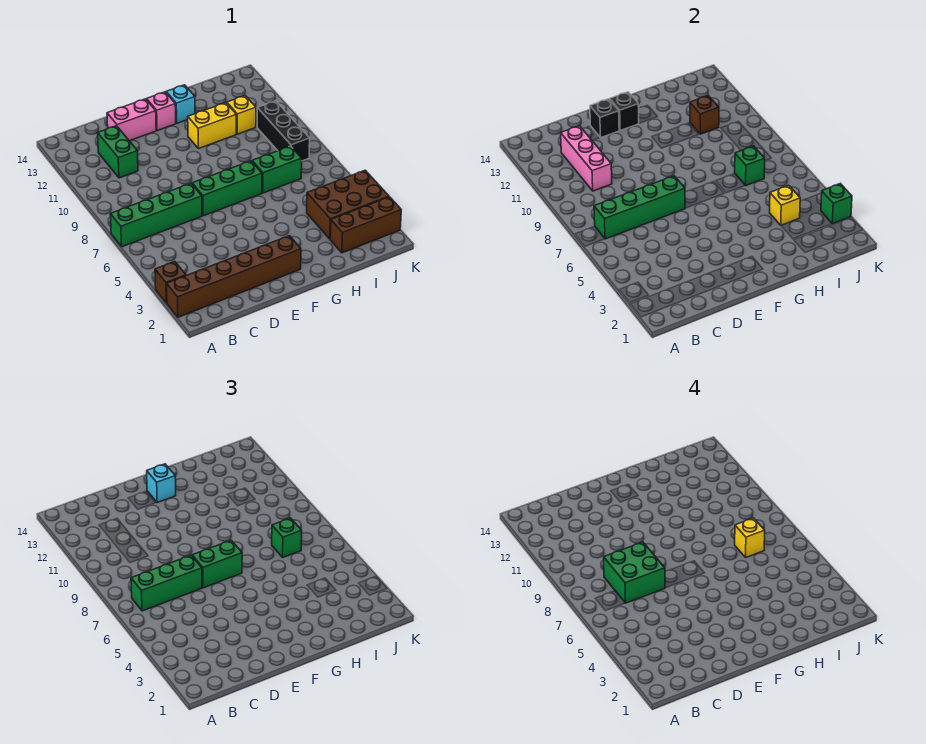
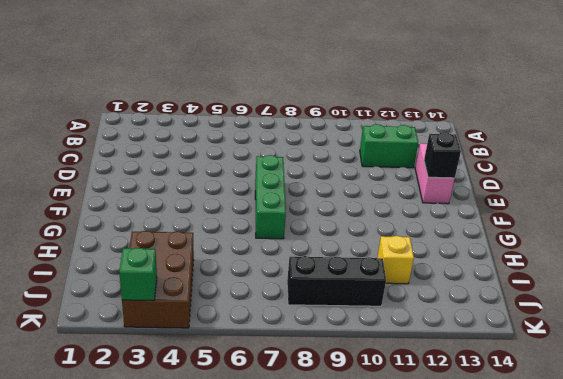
none -> brown brick A2:F2 level 1
none -> brown brick A3 level 1
none -> green brick A7:D7 level 1

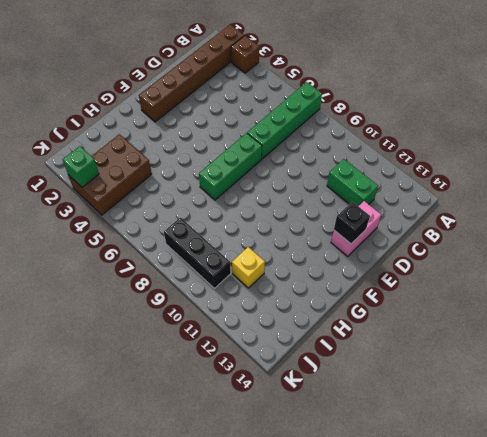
none -> pink brick F13 level 1
none -> yellow brick G11:H11 level 1
none -> cyan brick G13 level 1

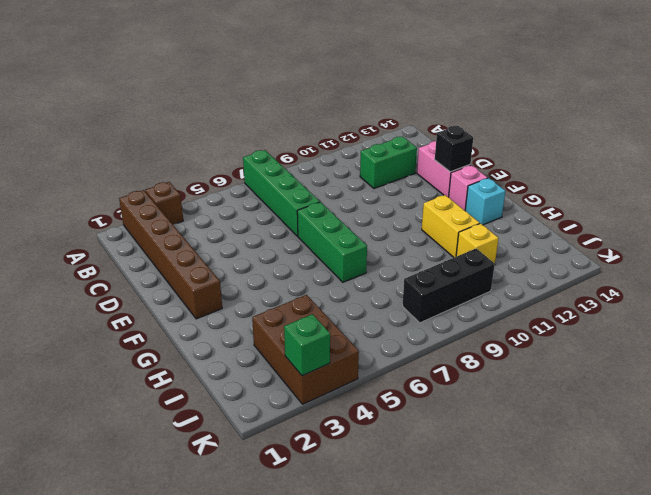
none -> green brick H7:I7 level 1
none -> brown brick I2:K2 level 1
none -> green brick B7:E7 level 2

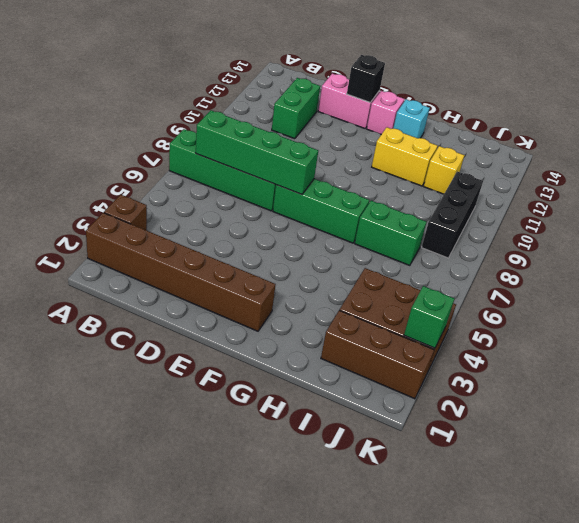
none -> pink brick C10:C12 level 2
none -> black brick F13 level 2
none -> yellow brick I4 level 2

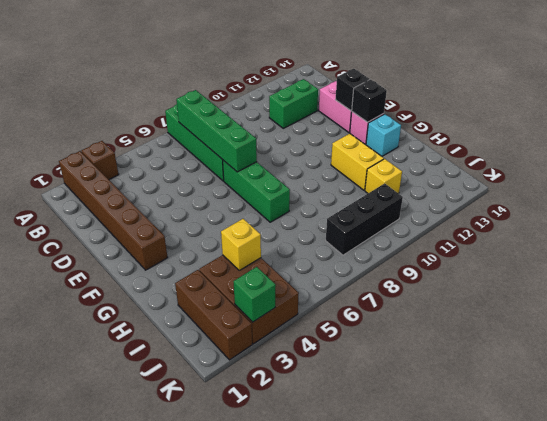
none -> green brick H7:I7 level 1
none -> pink brick C10:C12 level 2
none -> green brick I7 level 2

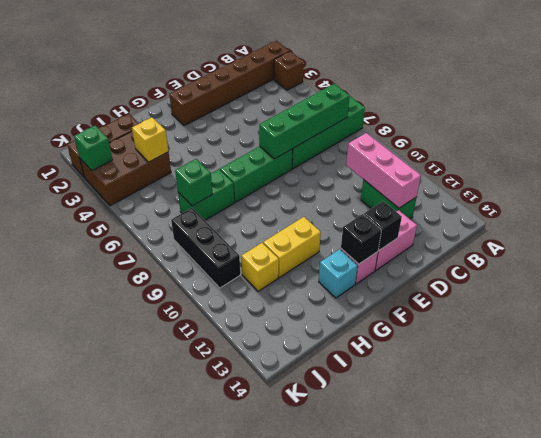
none -> brown brick I11 level 2
none -> green brick B7:D7 level 3
none -> green brick E7:F7 level 3

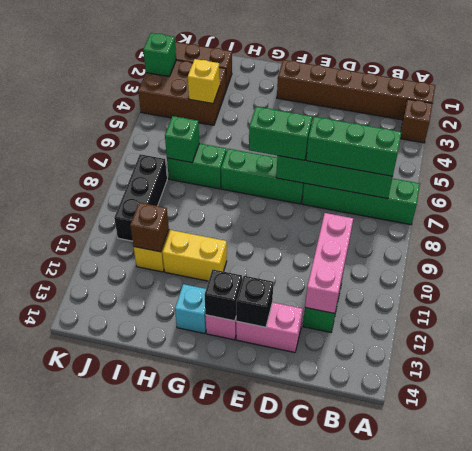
none -> cyan brick F13 level 3
none -> green brick I7 level 3
none -> green brick C7:D8 level 4

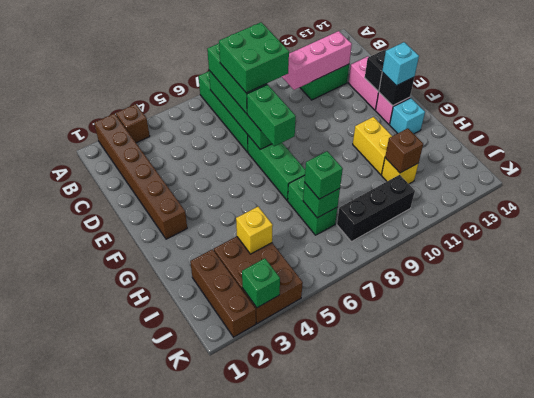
none -> yellow brick I7 level 4

